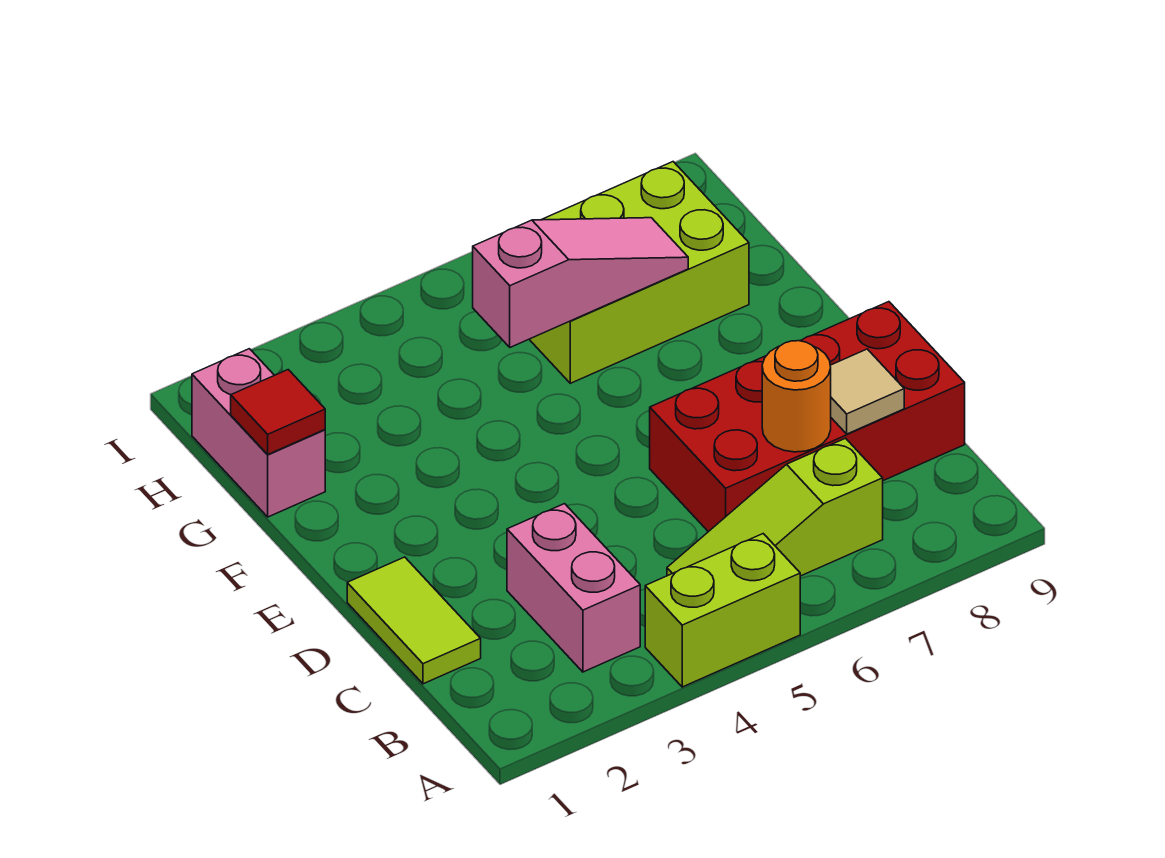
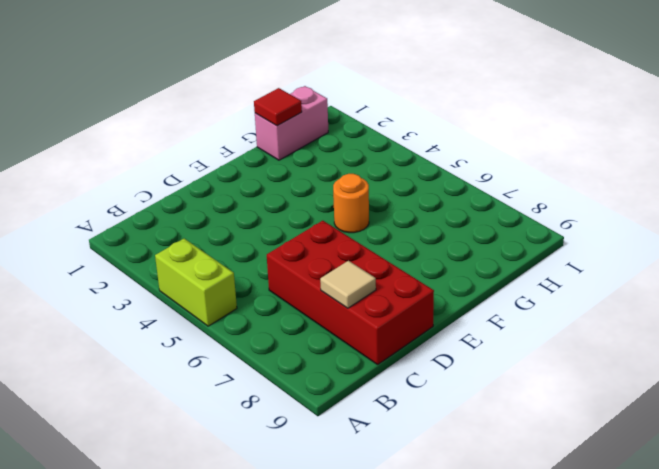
orange round brick F5 level 1 -> orange round brick C7 level 2
none -> pink brick B3:C3 level 1
none -> lime slope B5:B7 level 1 top 7

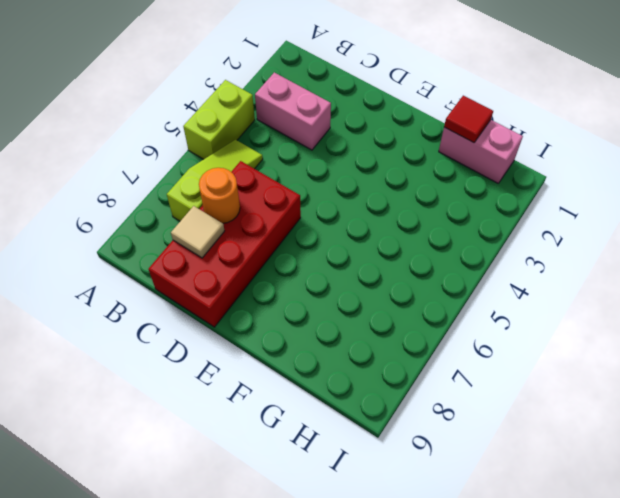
none -> lime tile C1:D1 level 1
none -> lime brick G6:H8 level 1

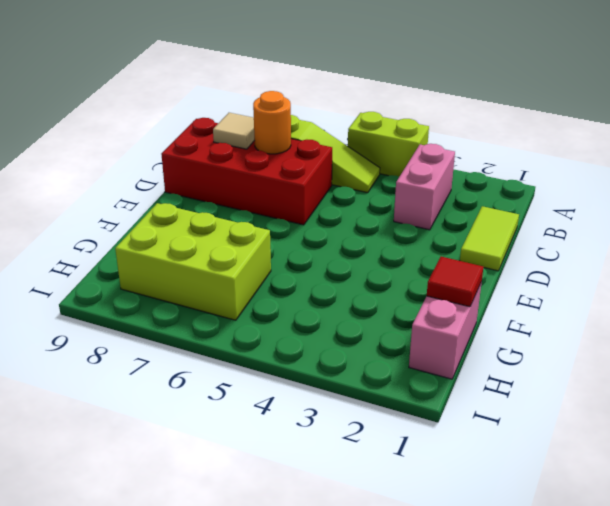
none -> pink slope G5:G7 level 2 top 5

